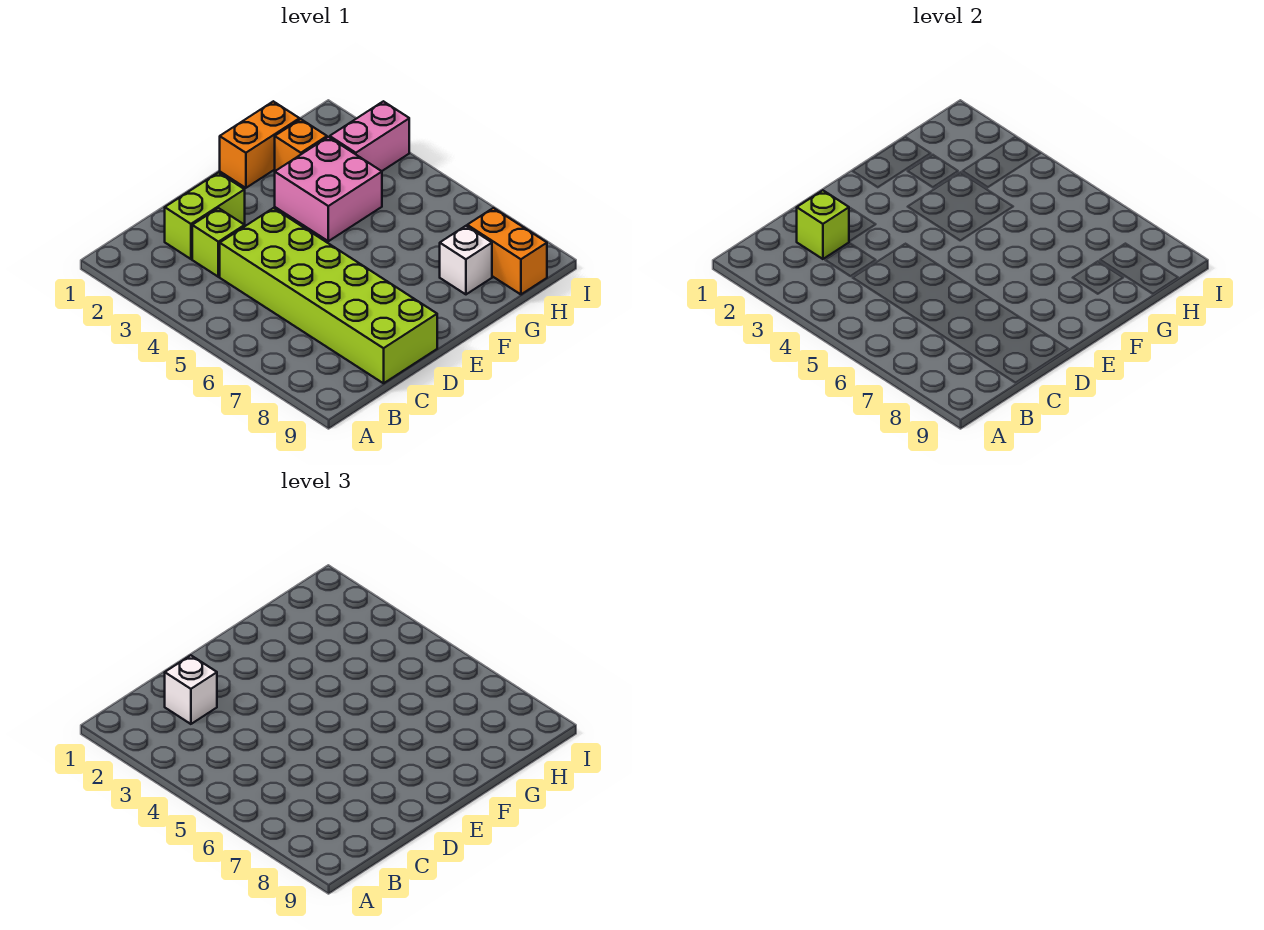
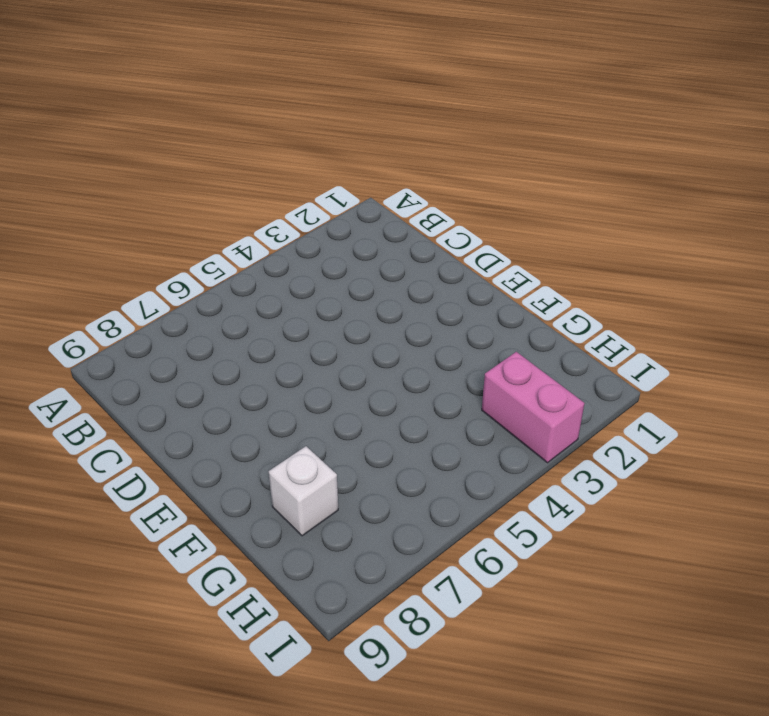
none -> lime brick C2:D2 level 1
none -> lime brick C3 level 1

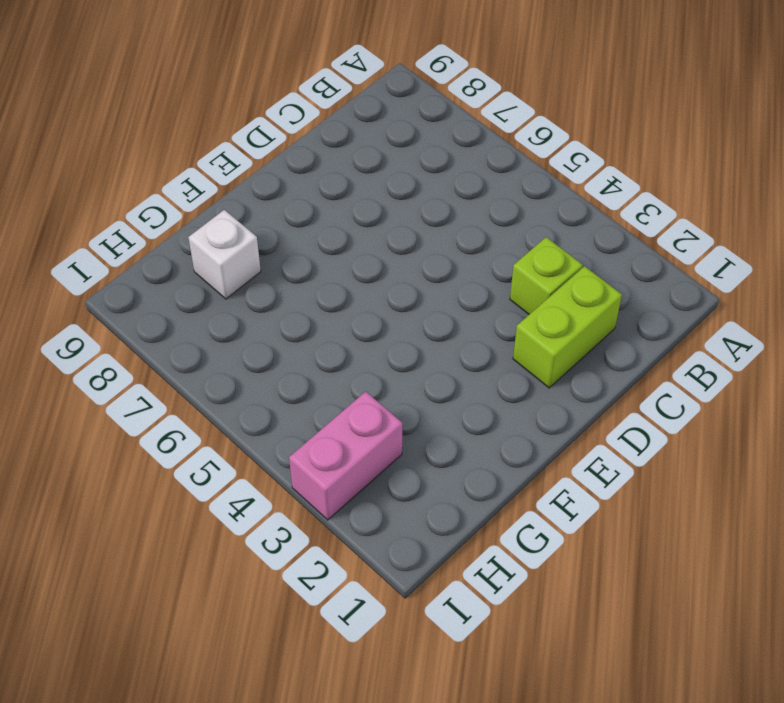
none -> lime brick C4:D9 level 1
none -> orange brick F1:G1 level 1

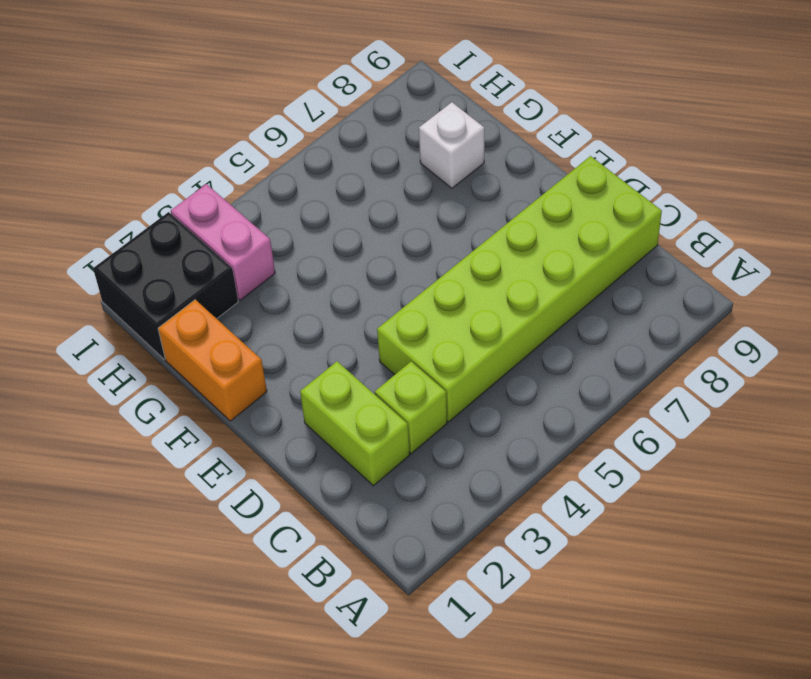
black brick H1:I2 level 1 -> none
none -> pink brick F3:G4 level 1
none -> orange brick G2 level 1

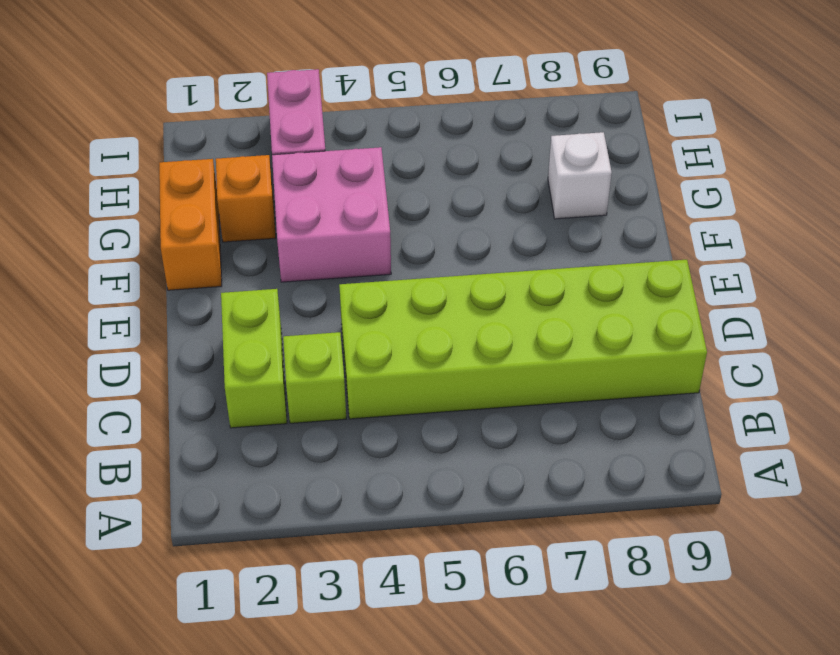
none -> orange brick H8:H9 level 1
none -> lime brick C2 level 2

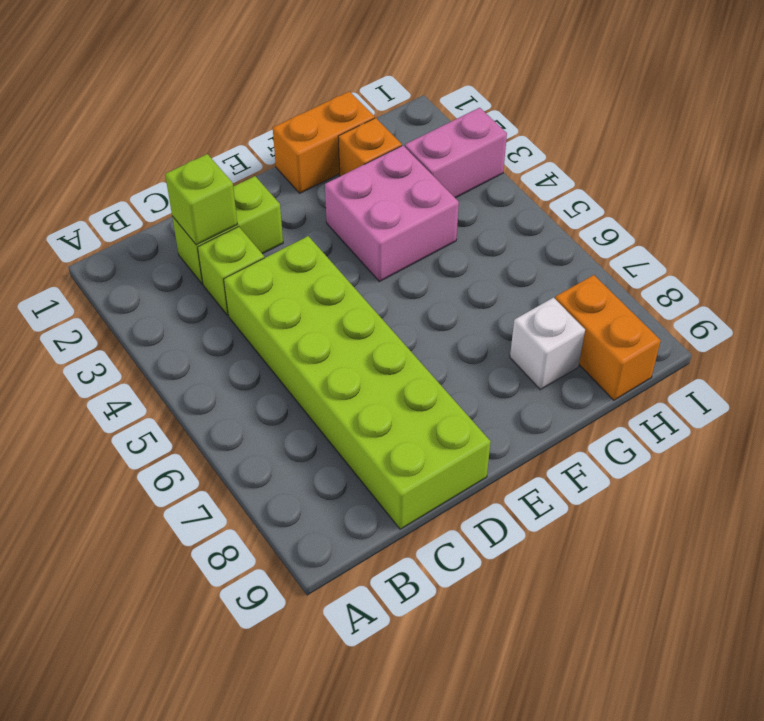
none -> white brick C2 level 3

